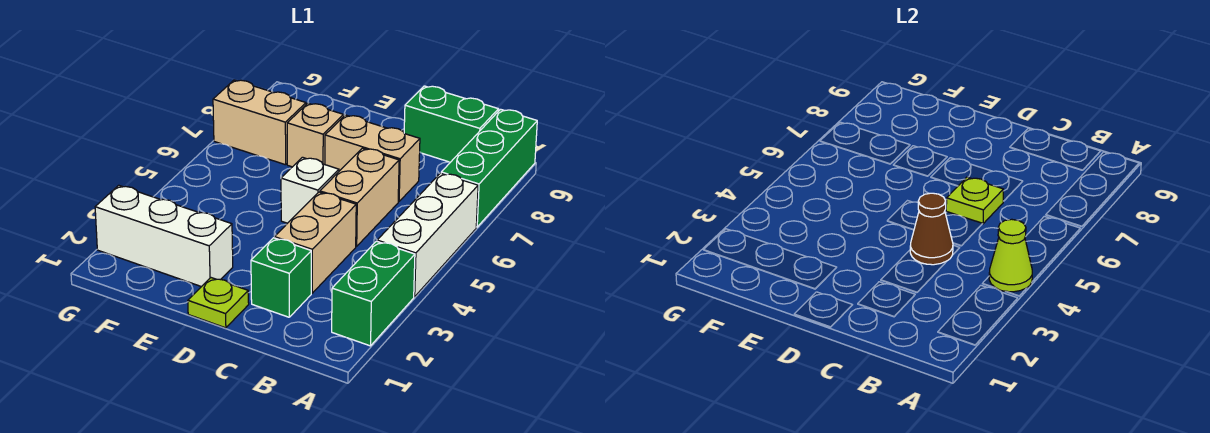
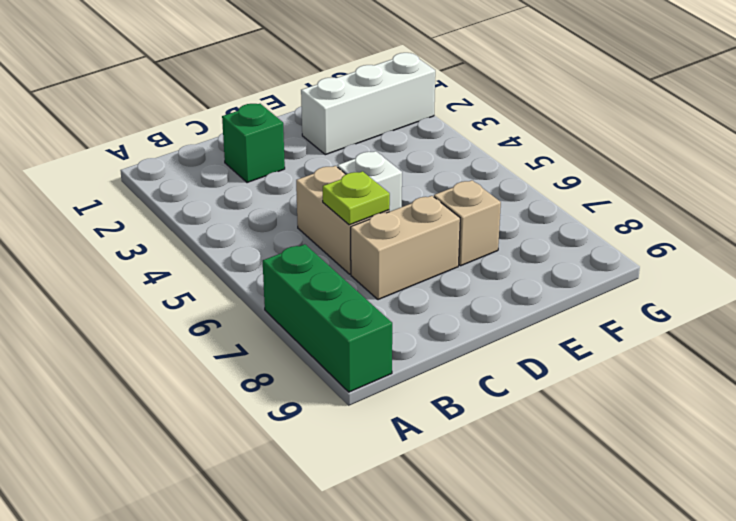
none -> green brick A2:A3 level 1
none -> white brick A4:A6 level 1
none -> green brick B9:C9 level 1

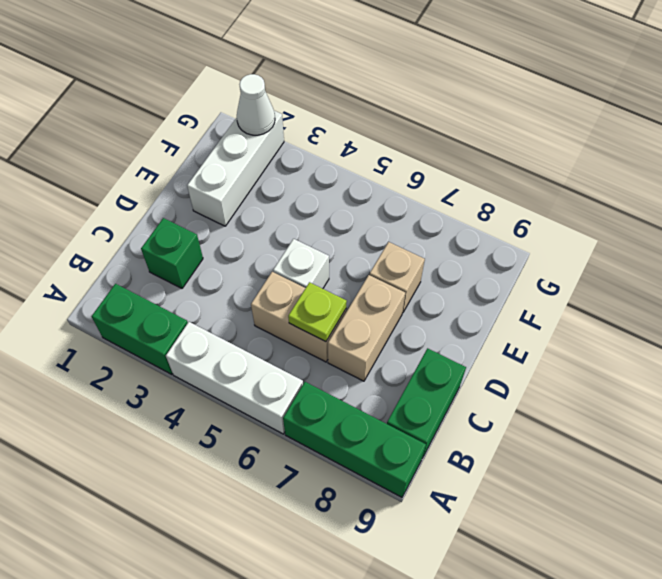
white cone G2 level 2 -> none
none -> tan brick C3:C4 level 1
none -> lime plate D1 level 1
none -> tan brick F7:G7 level 1

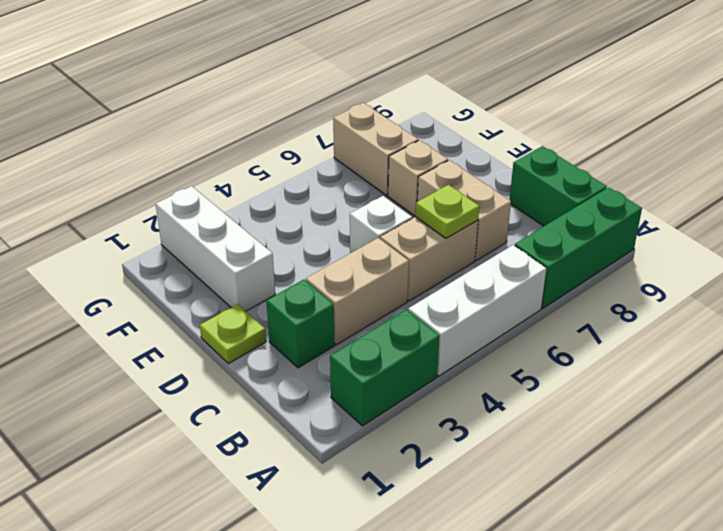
none -> lime cone A4 level 2
none -> brown cone C4 level 2

